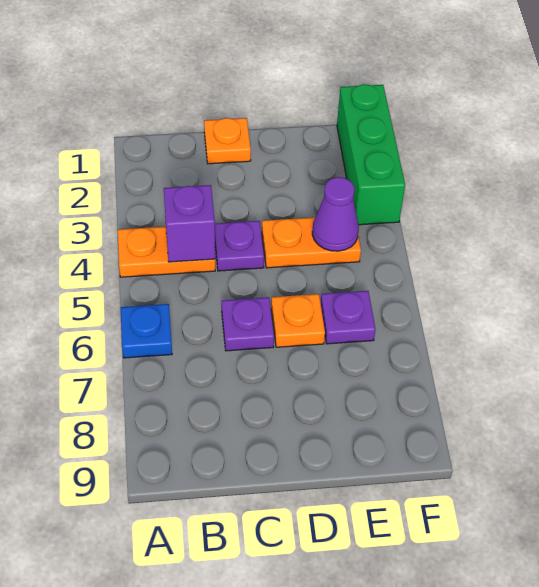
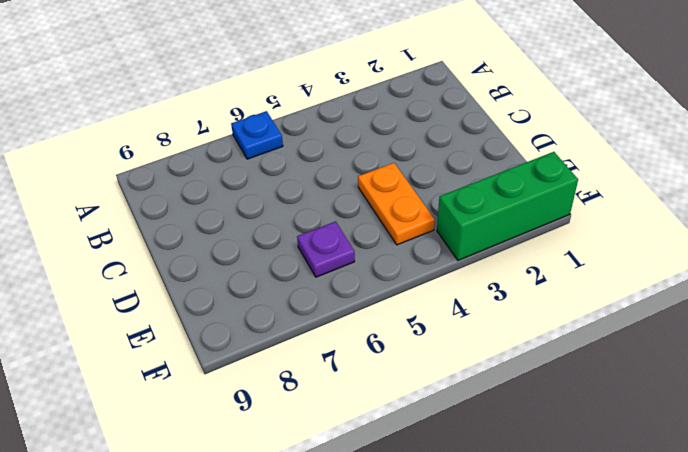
none -> orange plate A4:B4 level 1
none -> orange plate C1 level 1

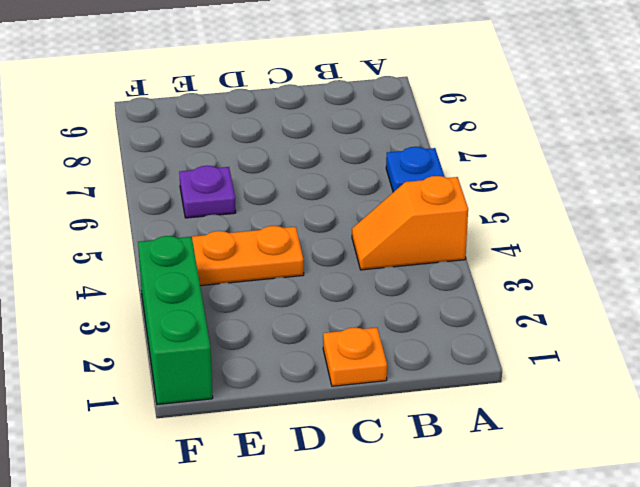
orange slope A4:B4 level 1 top A -> orange plate A4:B4 level 1
none -> purple plate C4 level 1
none -> purple plate C6 level 1

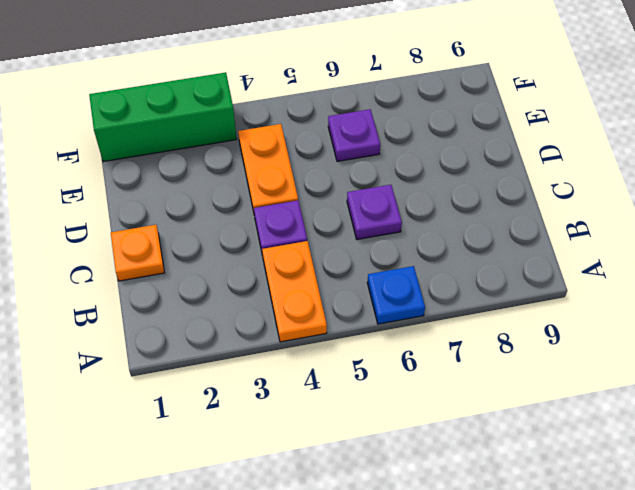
none -> orange plate D6 level 1
none -> purple brick B4 level 2

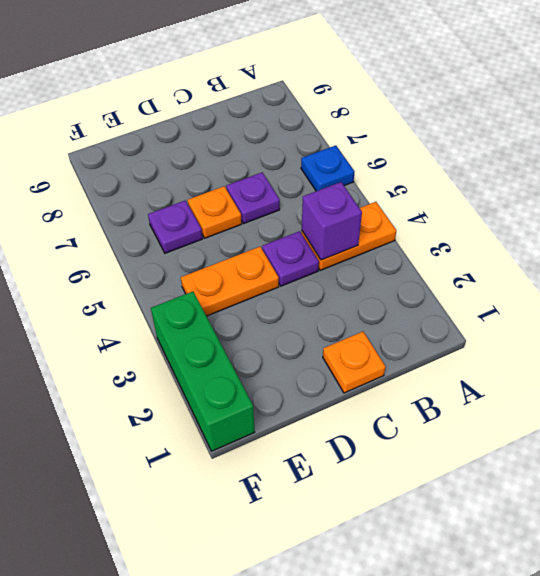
none -> purple cone E4 level 2

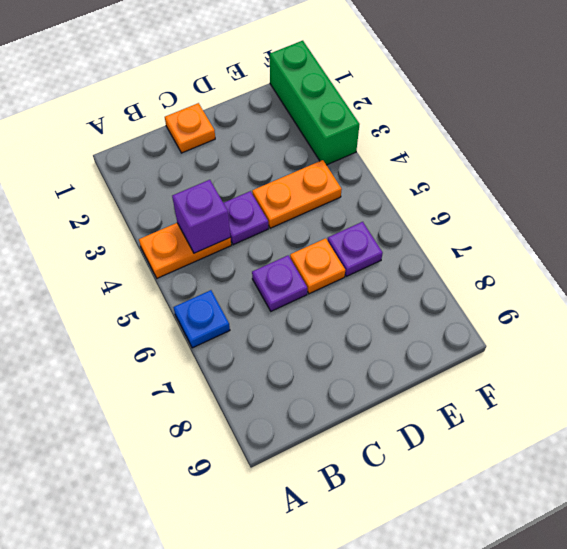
none -> purple cone E4 level 2

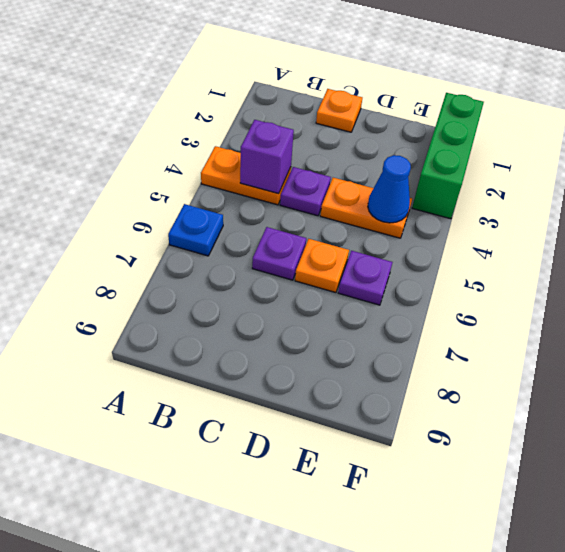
blue cone E4 level 2 -> purple cone E4 level 2

